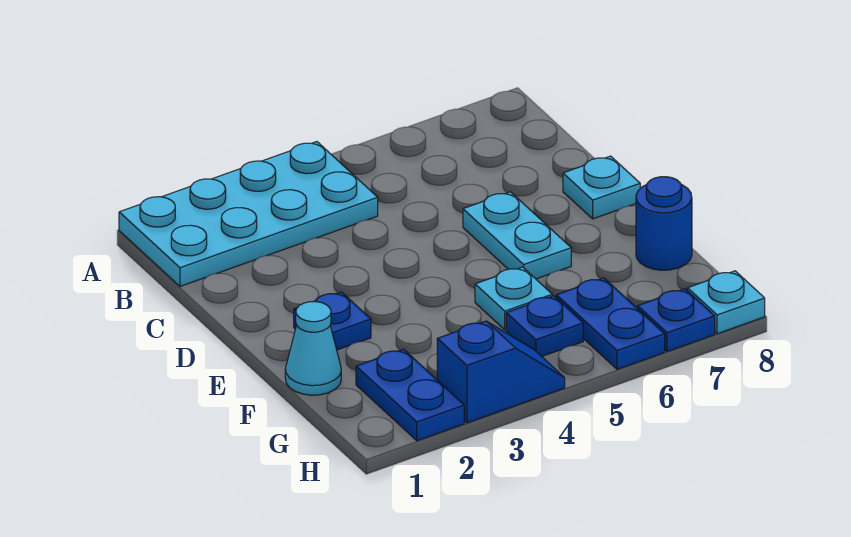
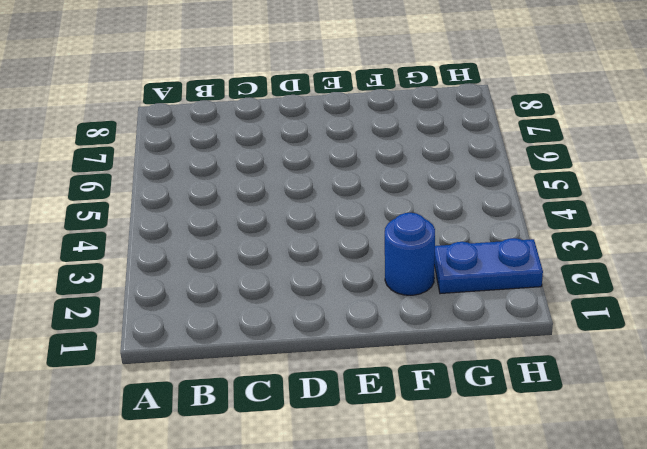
blue round brick F2 level 1 -> blue round brick F8 level 1
none -> cyan plate A1:B4 level 1
none -> cyan plate D6:E6 level 1
none -> cyan plate D8 level 1

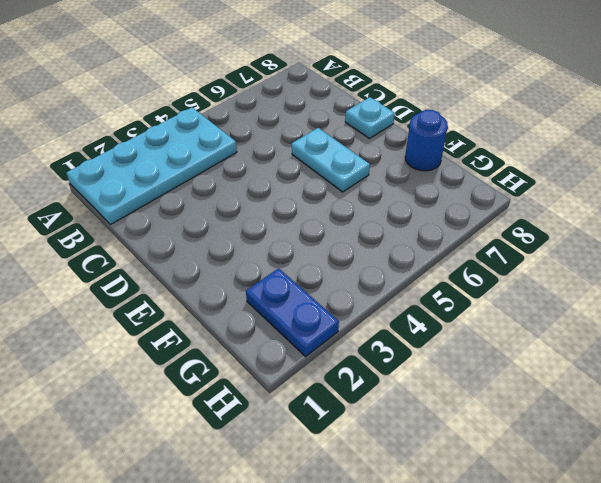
none -> blue plate E2 level 1
none -> cyan cone F1 level 1
none -> cyan plate F5 level 1

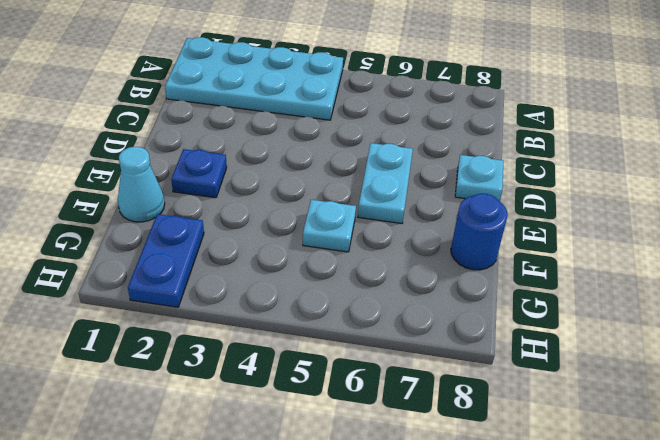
none -> blue plate G5 level 1
none -> blue plate G6:H6 level 1
none -> blue slope H3:H4 level 1 top 3

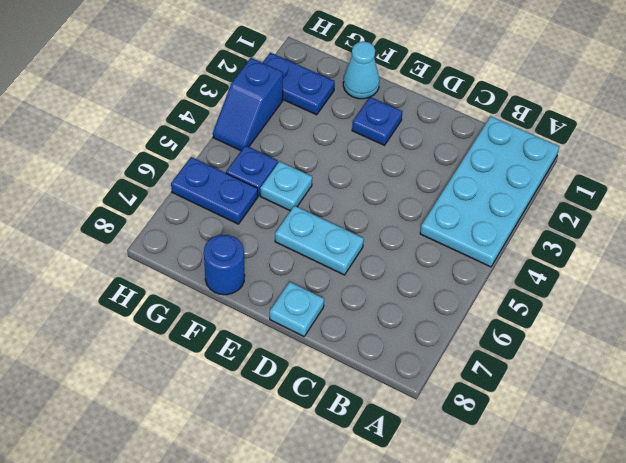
none -> blue plate H7 level 1
none -> cyan plate H8 level 1

